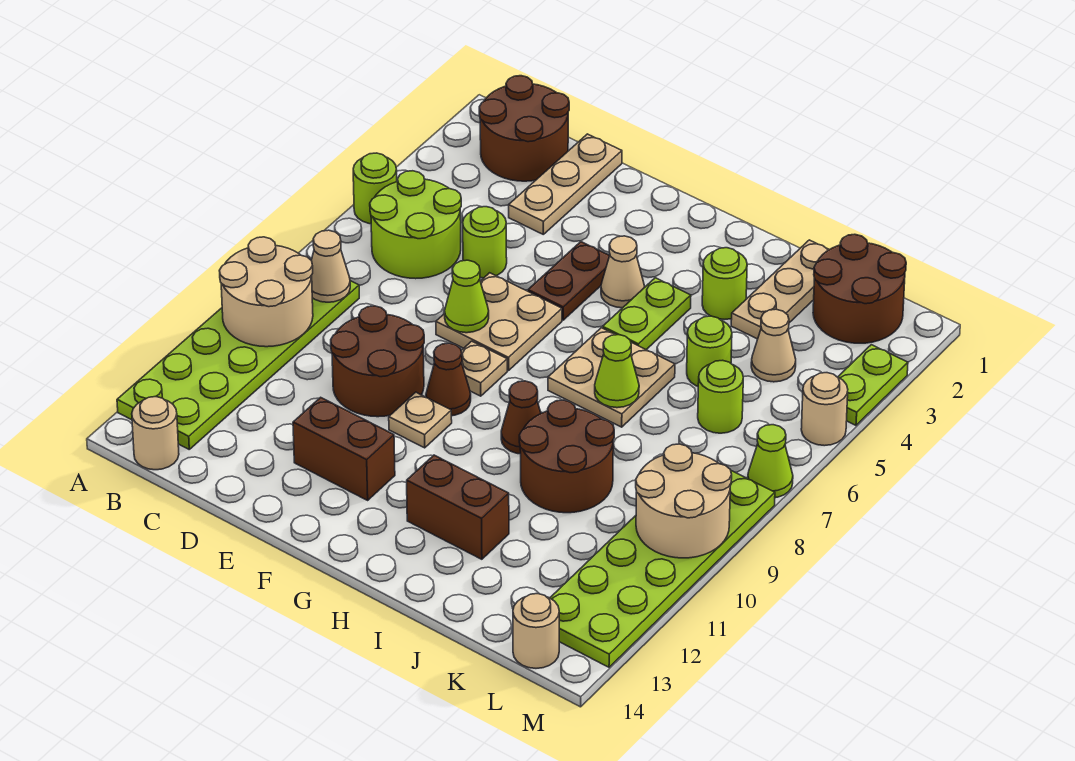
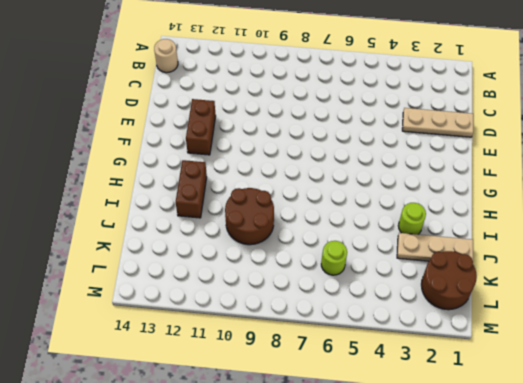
none -> lime round brick A5 level 1
none -> lime plate A8:B13 level 1
none -> brown round brick B1:C2 level 1
none -> lime round brick B5:C6 level 1

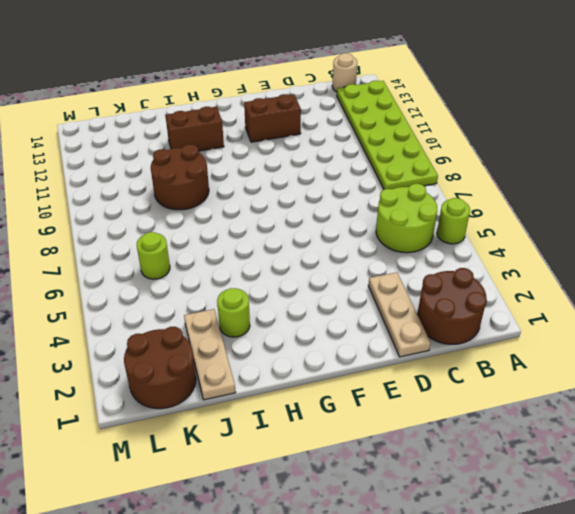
none -> lime round brick D5 level 1
none -> brown round brick D9:E10 level 1
none -> tan plate E6:F7 level 1
none -> brown plate F4:F5 level 1

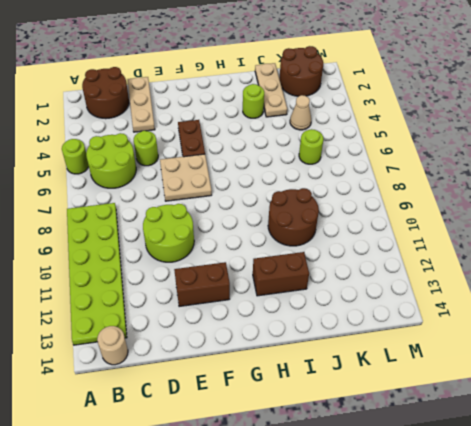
lime round brick D9:E10 level 1 -> brown round brick D9:E10 level 1
none -> tan plate F8 level 1
none -> brown cone F9 level 1
none -> tan plate F10 level 1
none -> tan cone G4 level 1

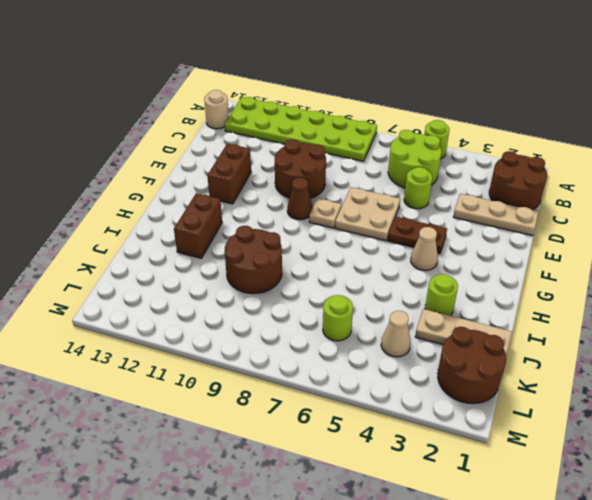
none -> tan plate F10 level 1
none -> lime plate H4:H5 level 1
none -> tan plate H6:I7 level 1
none -> brown cone H9 level 1

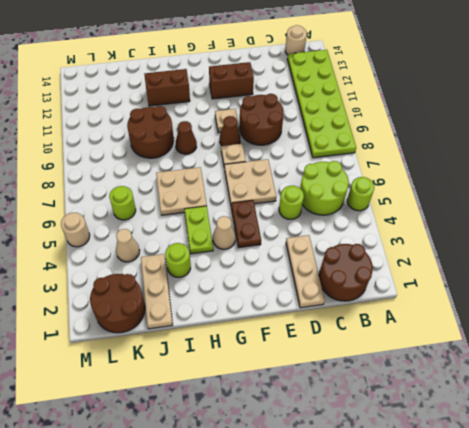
none -> lime round brick J5 level 1
none -> lime plate L8:M13 level 1
none -> tan round brick L14 level 1
none -> lime plate M3:M4 level 1

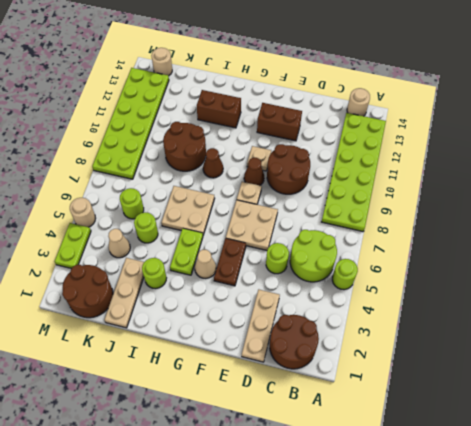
none -> lime cone M7 level 1
none -> tan round brick A9:B10 level 2
none -> tan cone B8 level 2
none -> lime cone E7 level 2

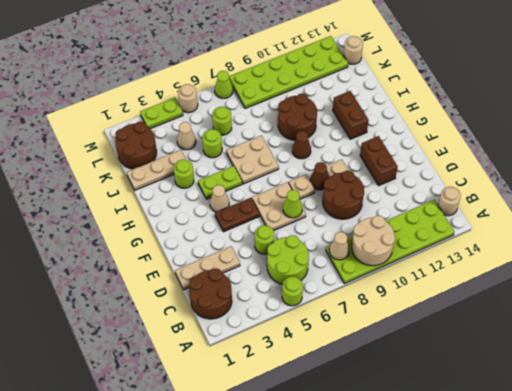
none -> lime cone I7 level 2
none -> tan round brick L9:M10 level 2

